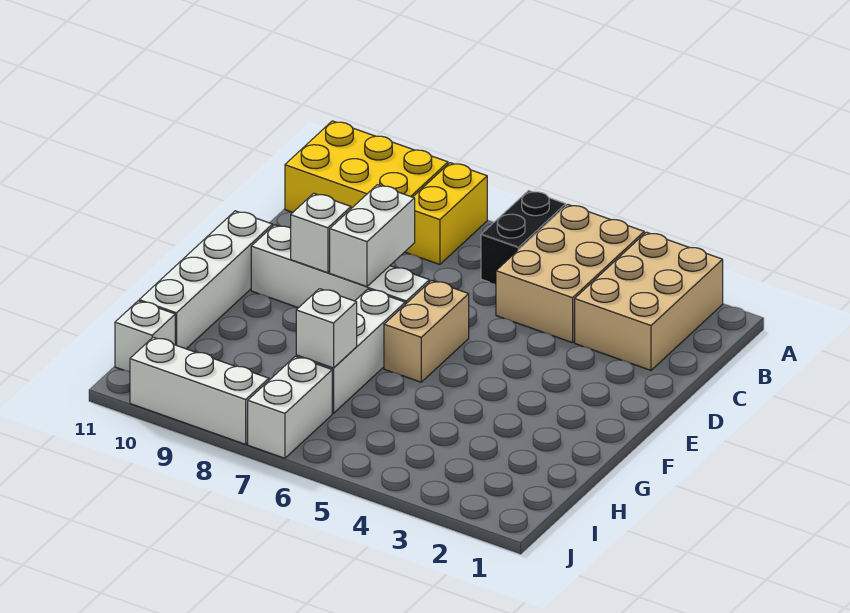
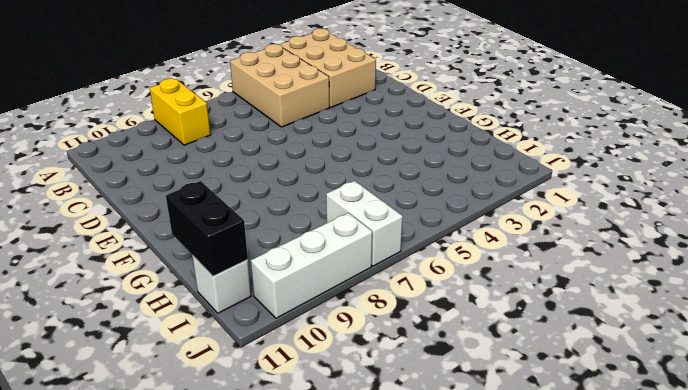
black brick H11:I11 level 2 -> black brick A6:B6 level 1
none -> yellow brick A9:B11 level 1
none -> tan brick E6:F6 level 1
none -> white brick E7:E10 level 1

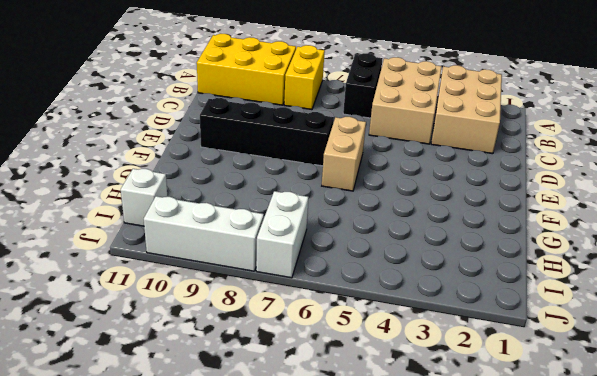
black brick E7:E10 level 1 -> white brick E7:E10 level 1
none -> white brick E11:H11 level 1
none -> white brick F7:H7 level 1
none -> white brick D8:E8 level 2

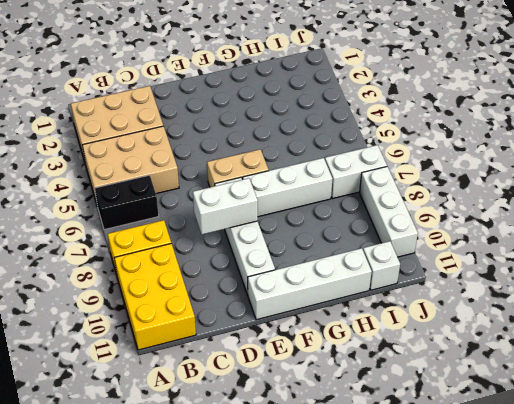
none -> white brick E9 level 2
none -> white brick H7 level 2

